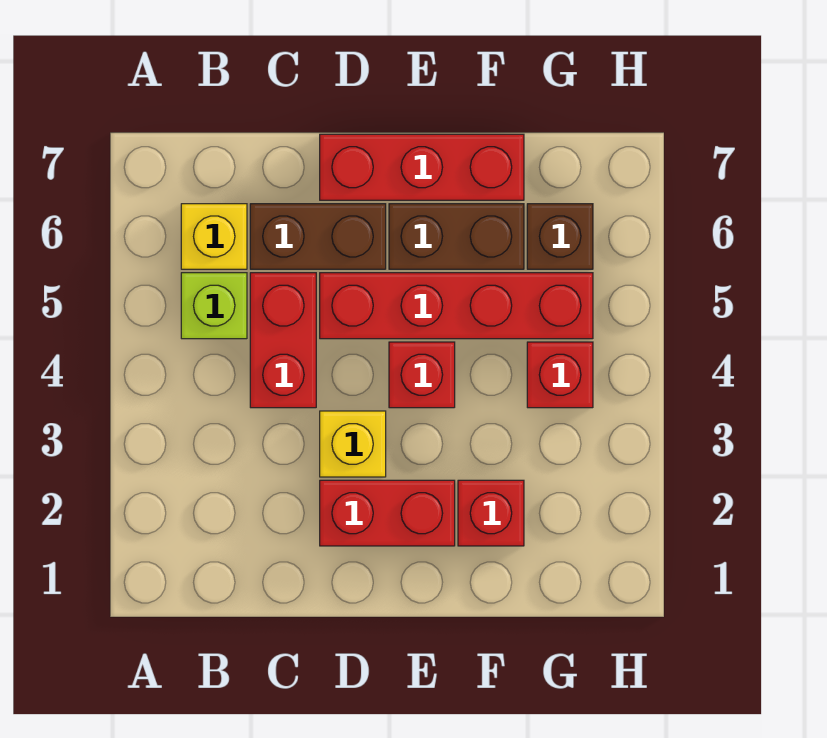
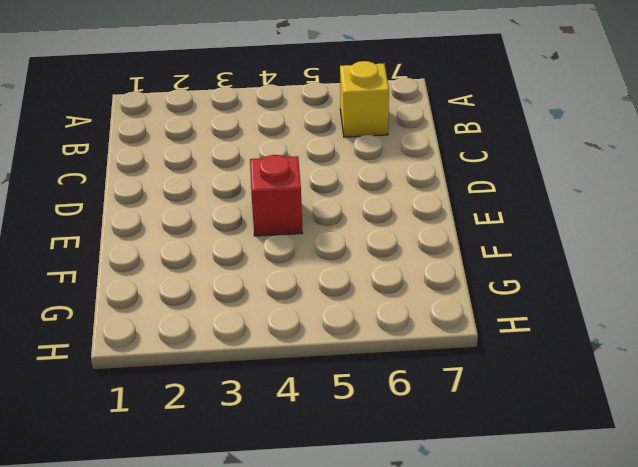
none -> lime brick B5 level 1
none -> red brick C4:C5 level 1
none -> brown brick C6:D6 level 1

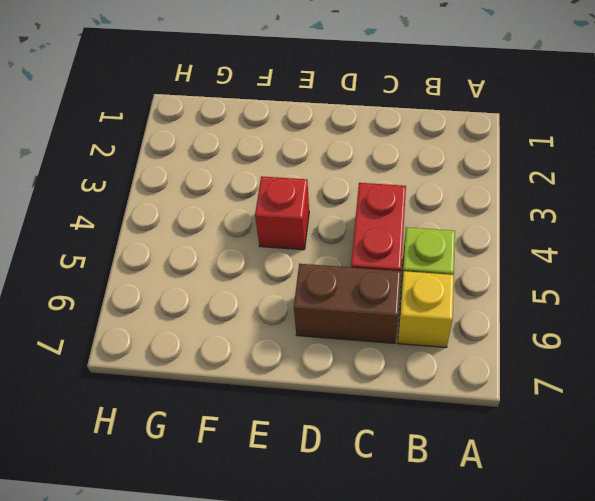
none -> red brick D2:E2 level 1
none -> yellow brick D3 level 1
none -> red brick D5:G5 level 1

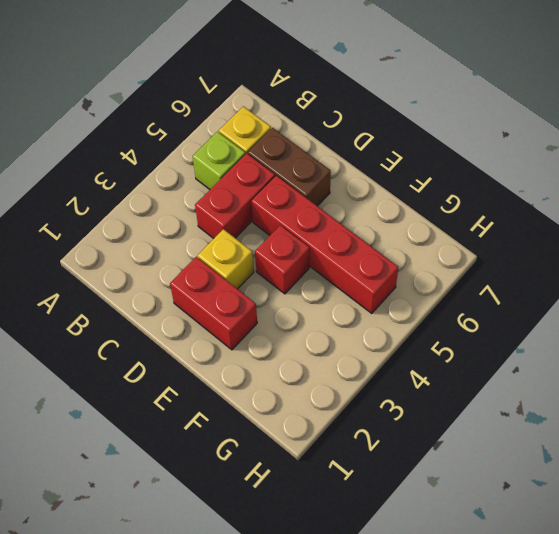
none -> red brick D7:F7 level 1
none -> brown brick E6:F6 level 1
none -> red brick F2 level 1

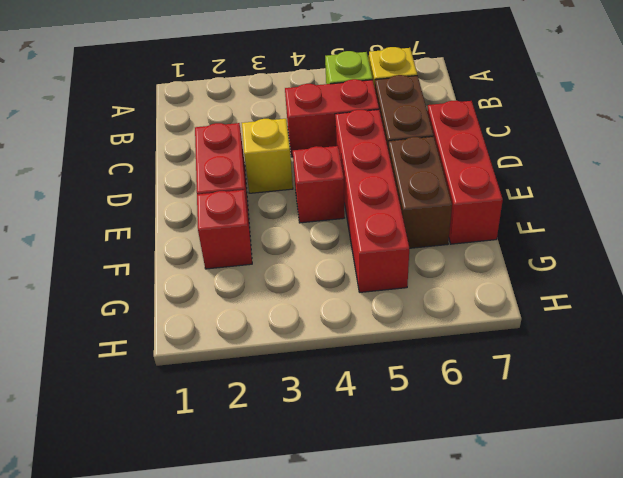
none -> red brick G4 level 1
none -> brown brick G6 level 1

